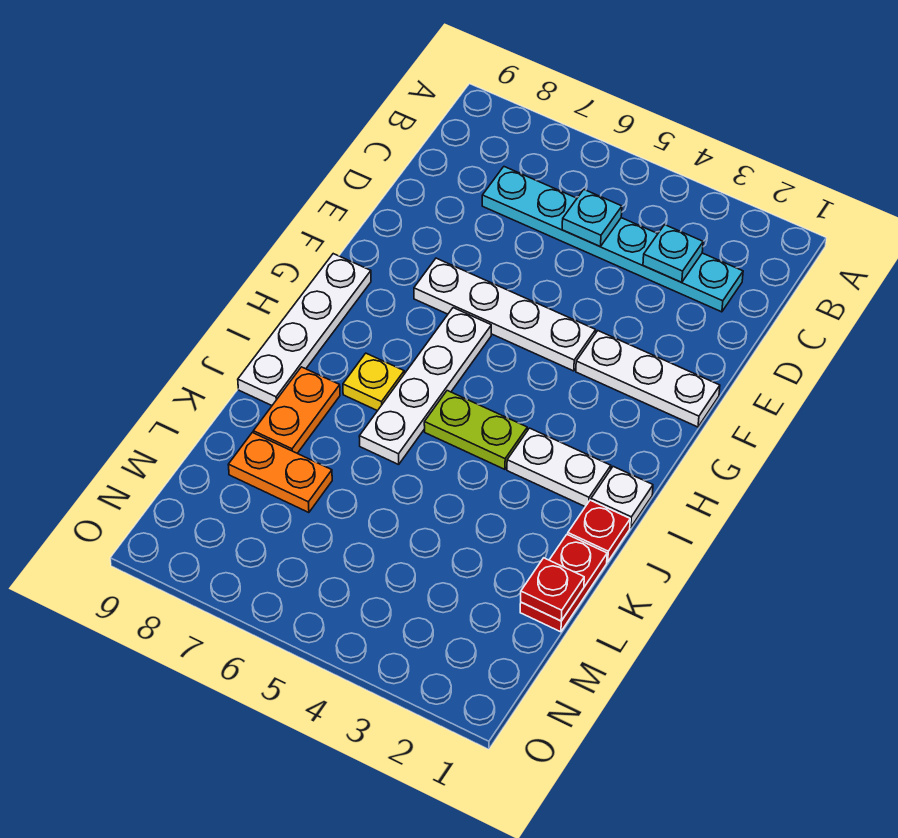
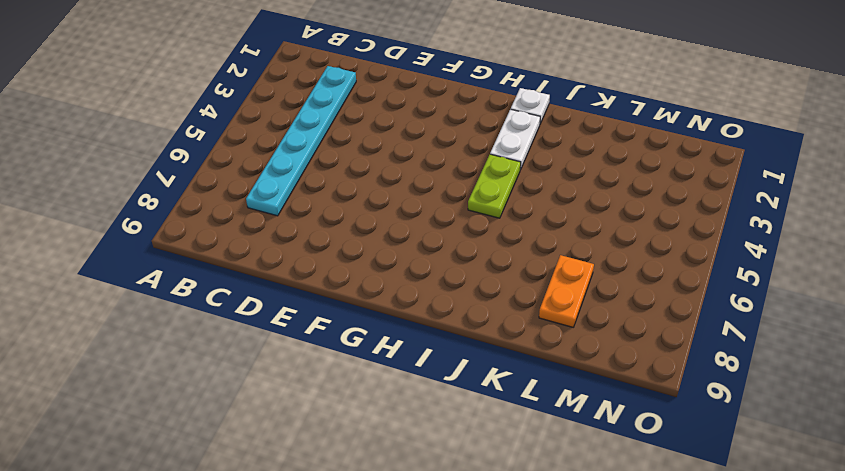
none -> white plate F1:F3 level 1
none -> white plate F4:F7 level 1
none -> white plate G6:J6 level 1

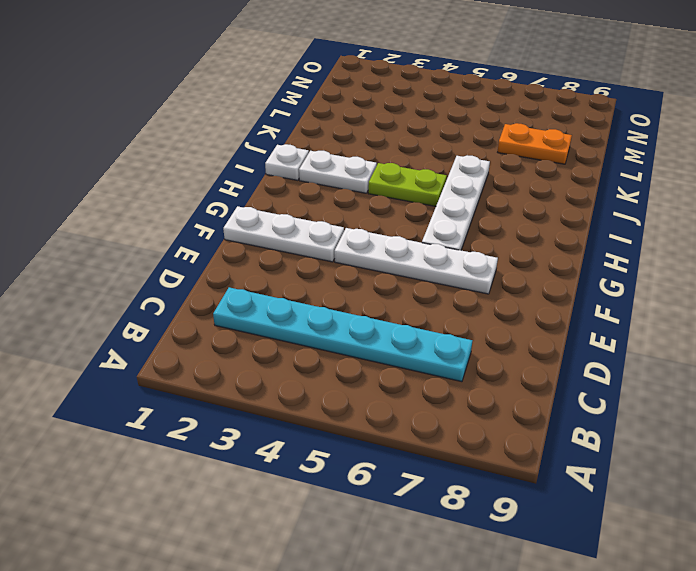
none -> white plate G9:J9 level 1
none -> yellow plate I7 level 1
none -> red plate J1 level 1

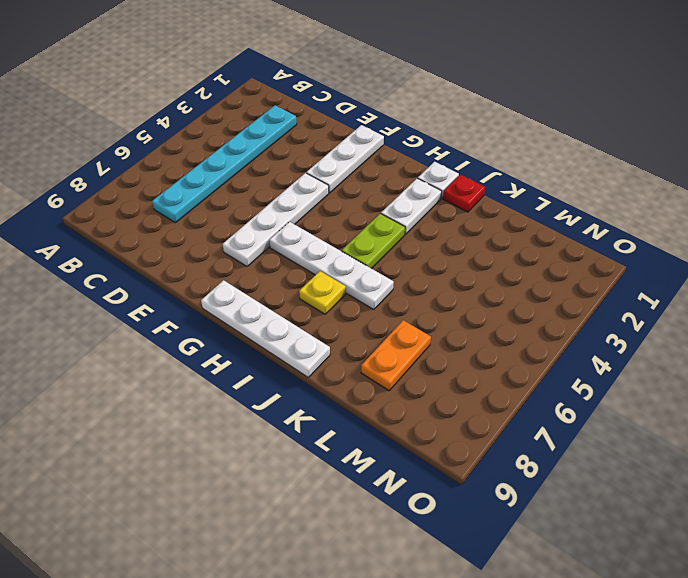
none -> orange plate J8:K8 level 1
none -> red plate K1:L1 level 1
none -> cyan plate C3 level 2

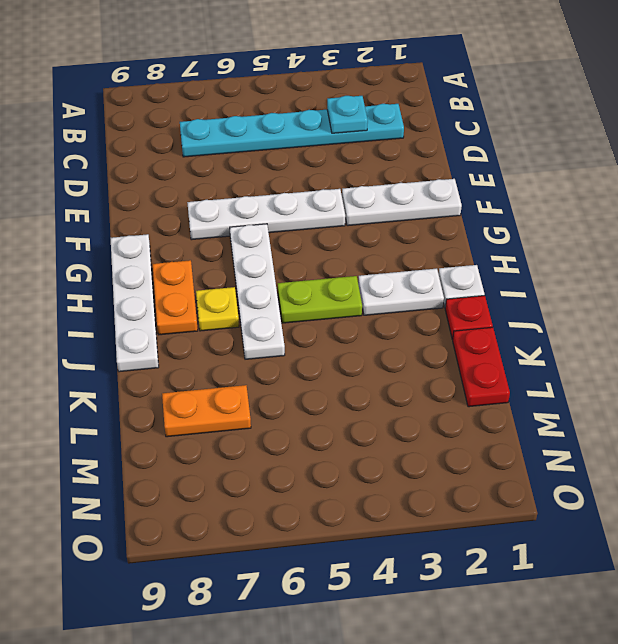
orange plate H8:I8 level 1 -> orange plate J8:K8 level 1
none -> cyan plate C5 level 2
none -> red plate L1 level 2

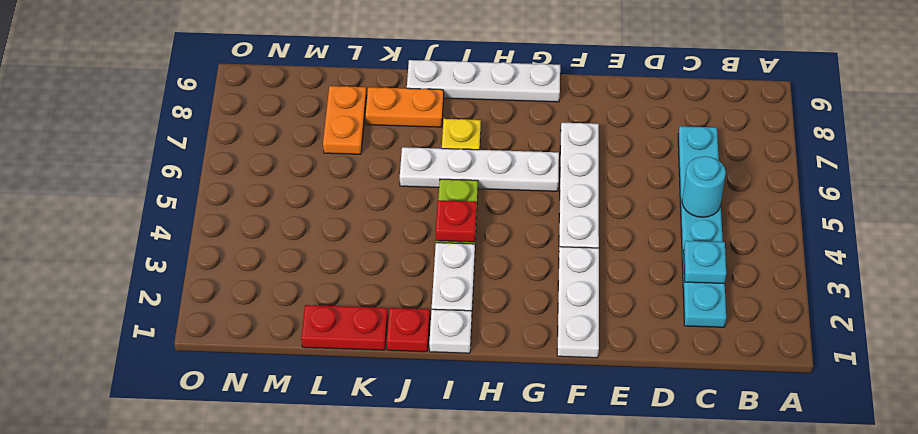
cyan round brick C5 level 2 -> cyan plate C5 level 2
red plate I4 level 2 -> red plate L1 level 2

